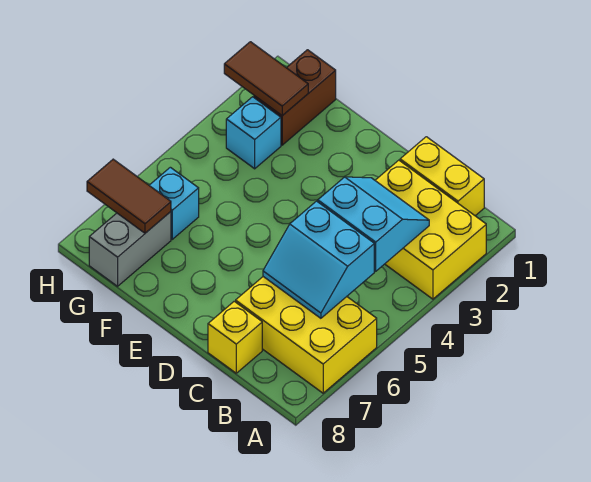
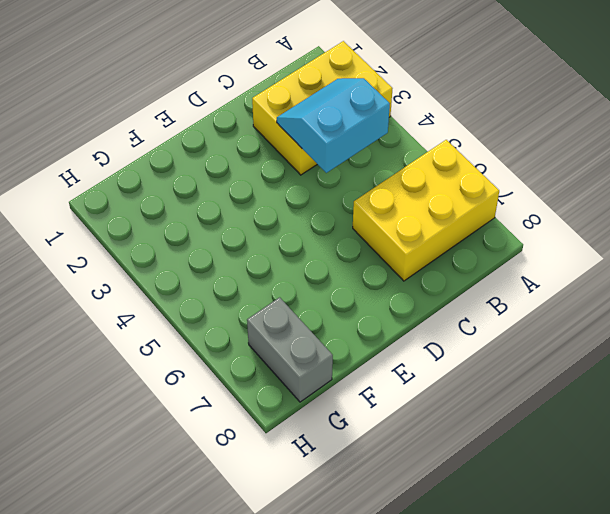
none -> yellow brick B1:C1 level 1
none -> yellow brick C8 level 1
none -> brown brick G1:G2 level 1

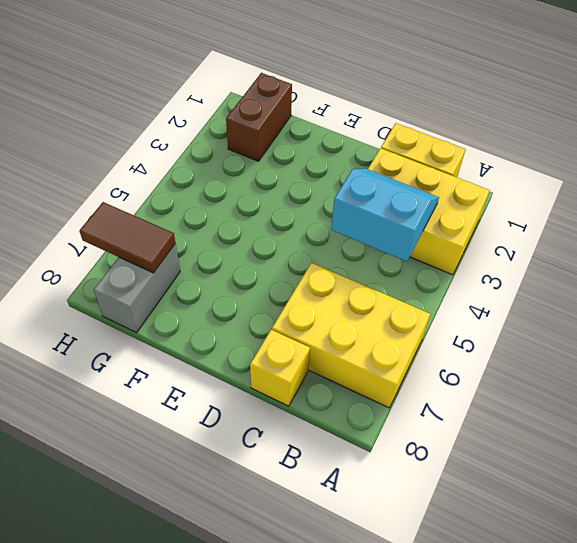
none -> cyan brick G3 level 1
none -> cyan brick G6 level 1
none -> cyan slope B5:C6 level 2 top 5

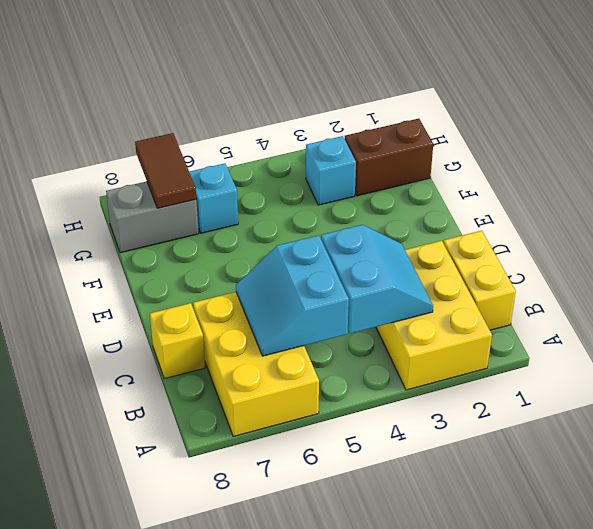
none -> brown tile G2:H2 level 2

